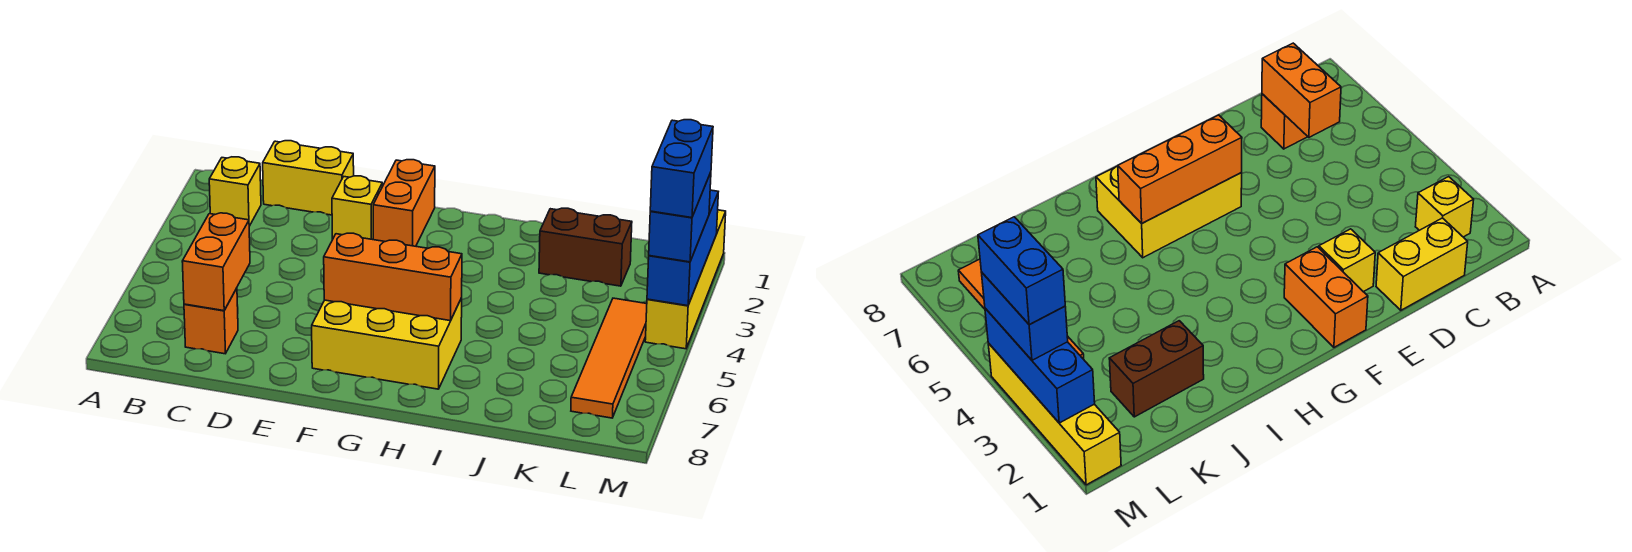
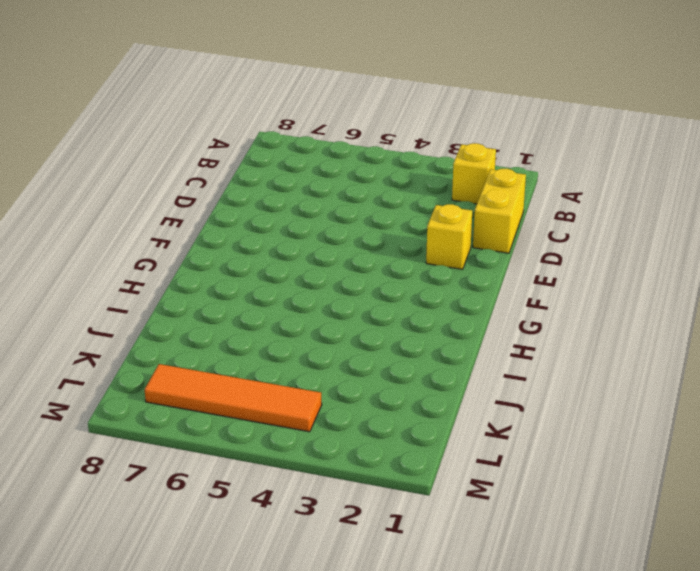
none -> orange brick C7 level 1
none -> orange brick F1:F2 level 1
none -> yellow brick F6:H7 level 1

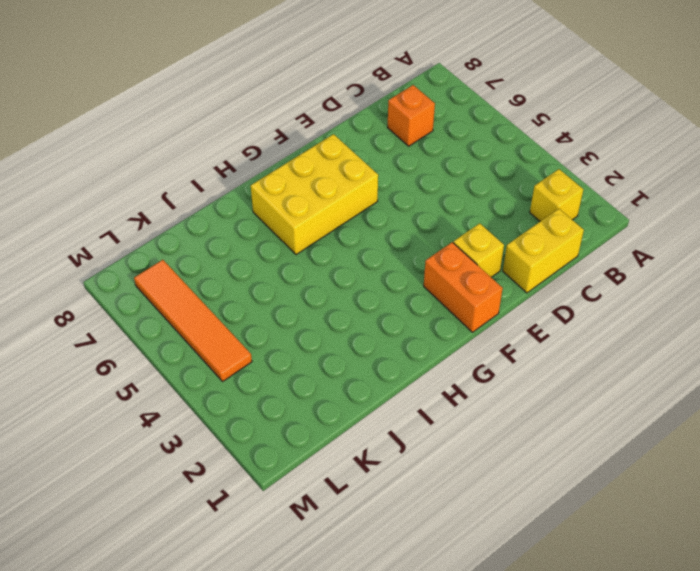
none -> brown brick J2:K2 level 1
none -> yellow brick M1:M4 level 1
none -> orange brick C6:C7 level 2

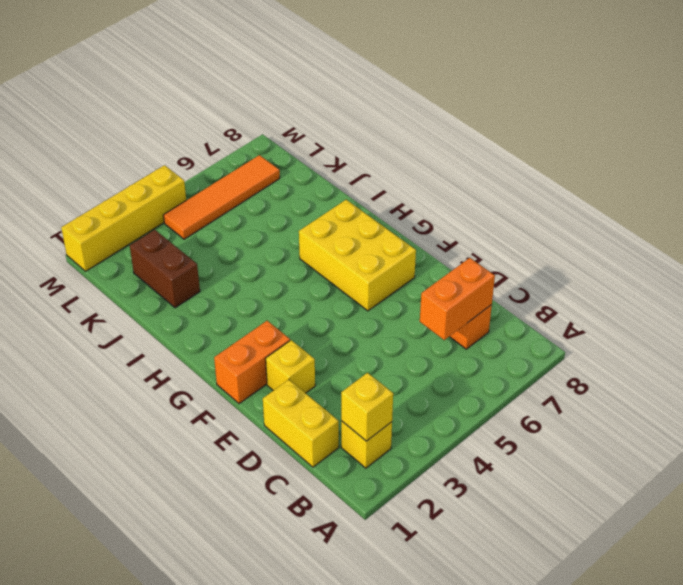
yellow brick B2 level 2 -> none
none -> orange brick F6:H6 level 2
none -> blue brick M2:M4 level 2
none -> blue brick M3:M4 level 3

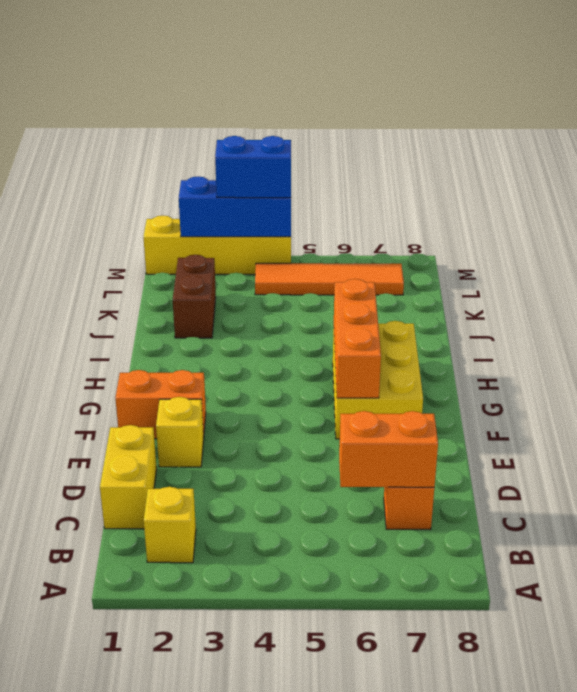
none -> blue brick M3:M4 level 4

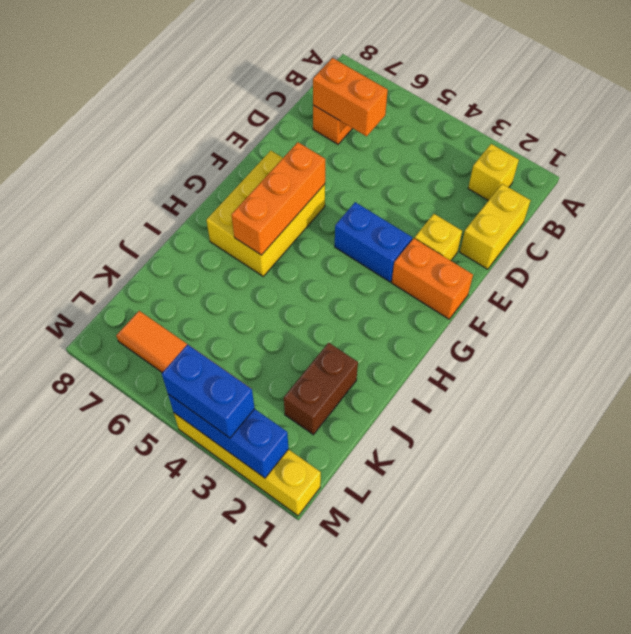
blue brick F3:F4 level 1 -> blue brick M3:M4 level 4

